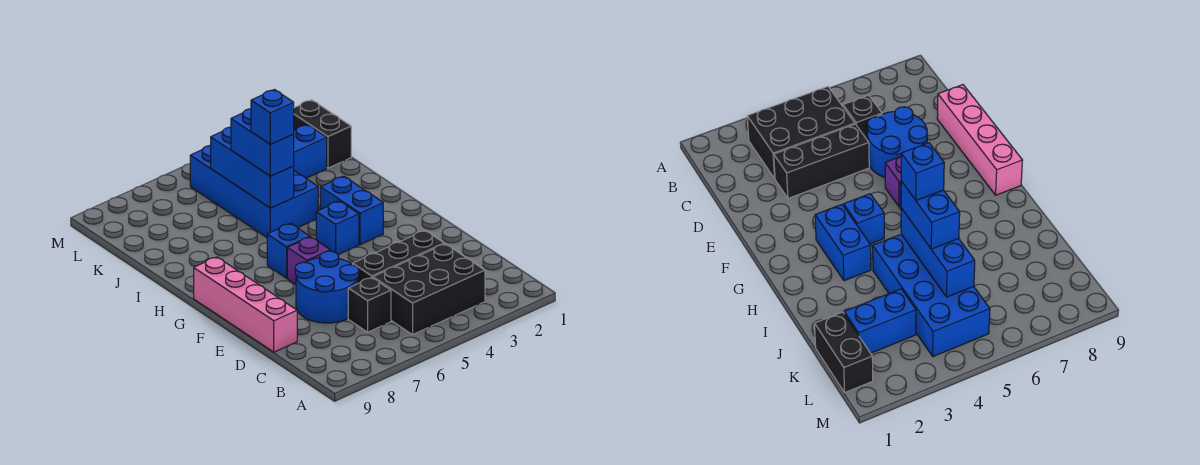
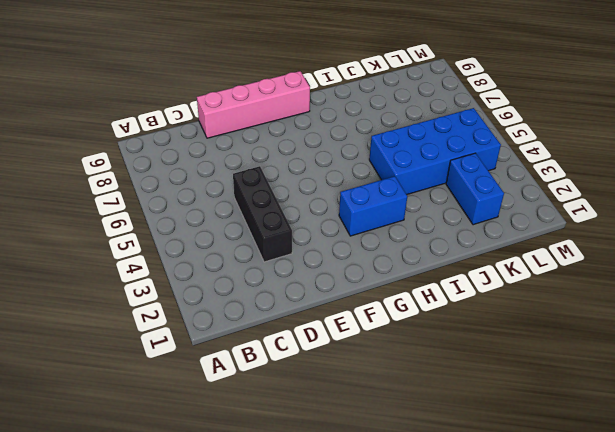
none -> black brick B3:C5 level 1
none -> black brick C6 level 1
none -> blue round brick D6:E7 level 1

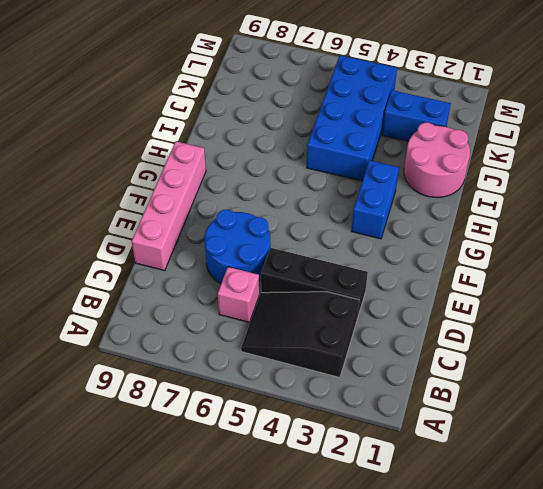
black slope B3:C5 level 1 top 3 -> black brick B3:C5 level 1
pink brick C6 level 1 -> black brick C6 level 1
pink round brick I1:J2 level 1 -> none
none -> purple brick F6 level 1
none -> blue brick G4 level 1
none -> blue brick G6 level 1

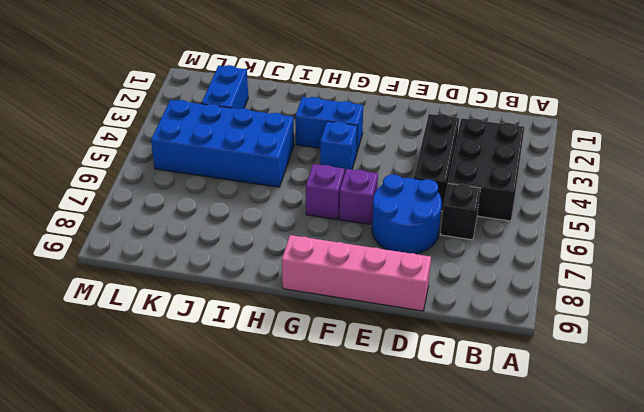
purple brick G6 level 1 -> blue brick G6 level 1
none -> black brick K1:L1 level 1
none -> blue brick I5:K5 level 2
none -> blue brick I5:J5 level 3

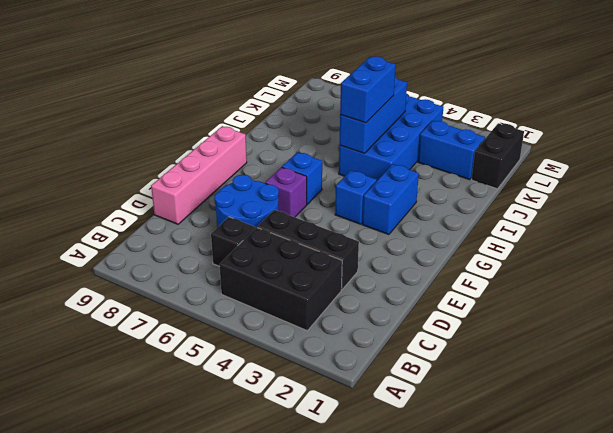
none -> blue brick I5 level 4

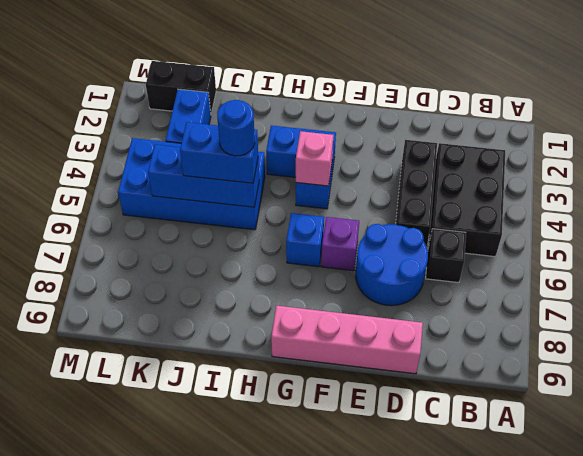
pink brick G4 level 2 -> none
blue round brick I5 level 4 -> blue brick I5 level 4

